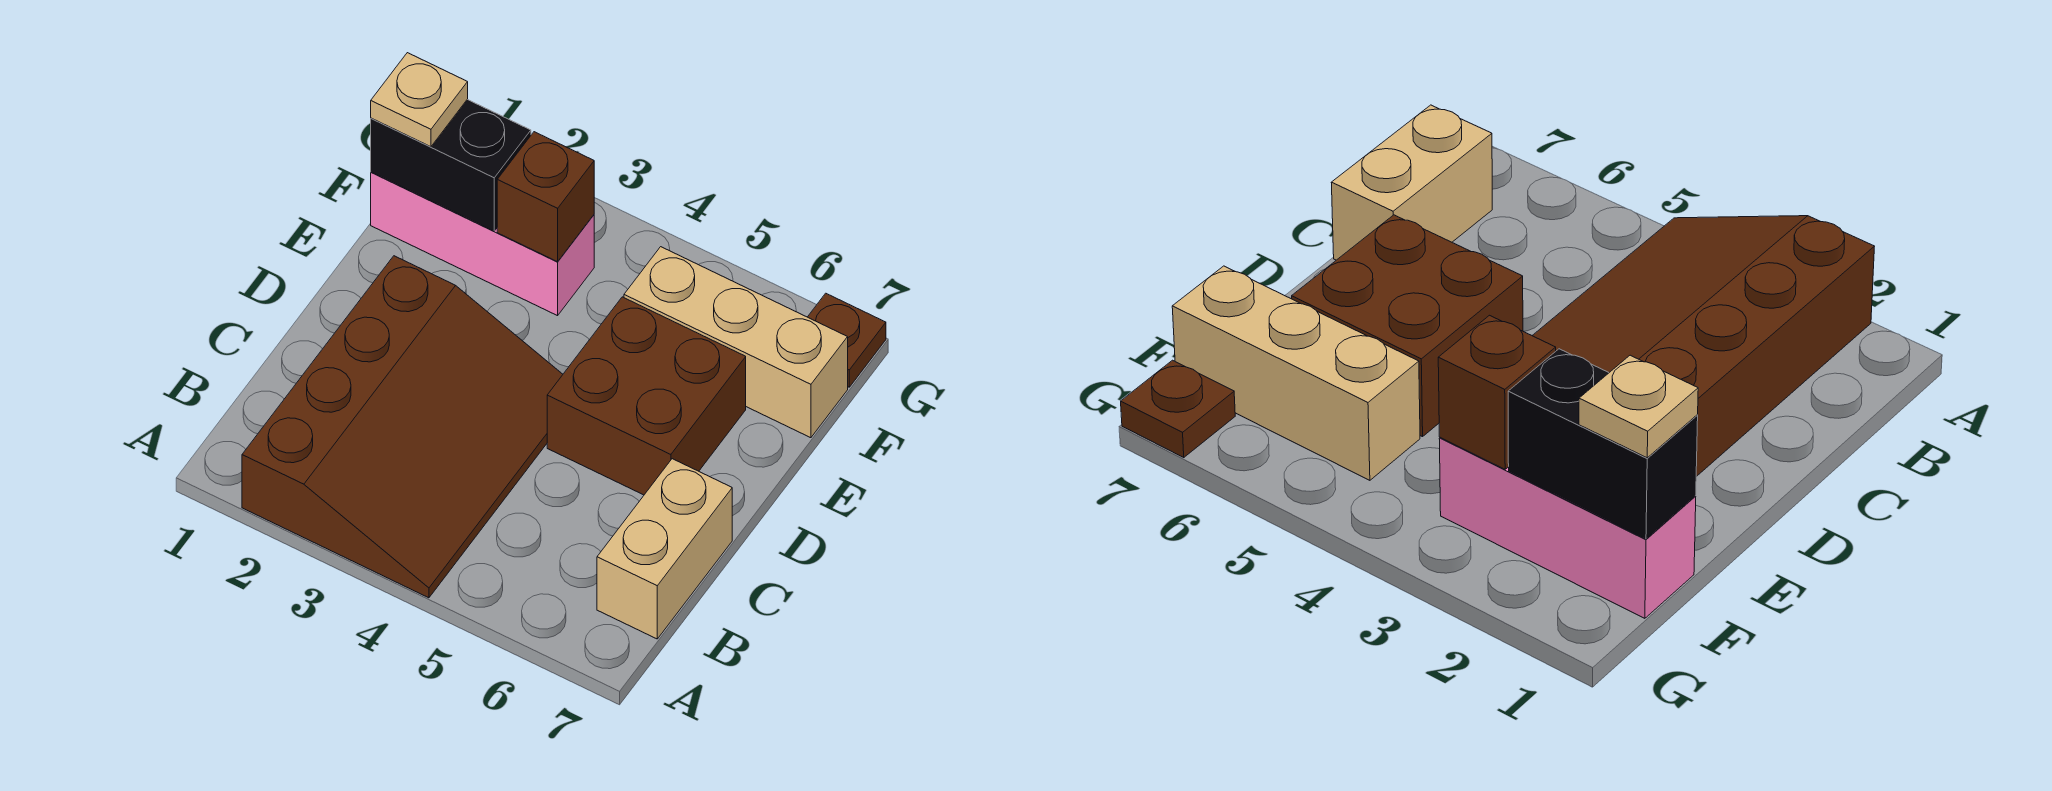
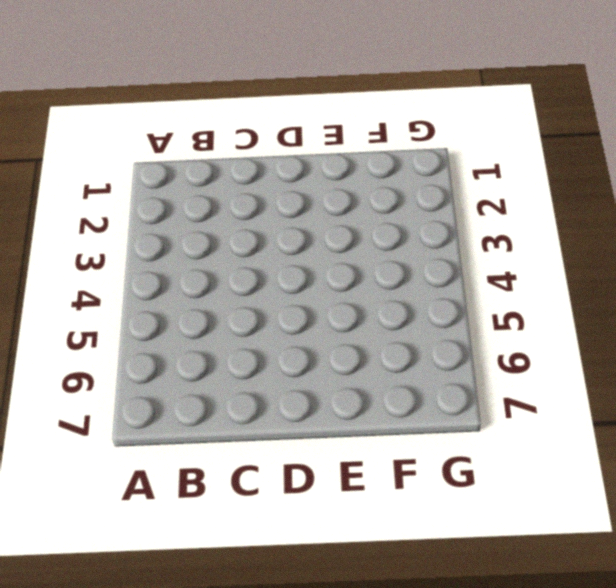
none -> brown slope A2:D4 level 1 top 2
none -> tan brick B7:C7 level 1

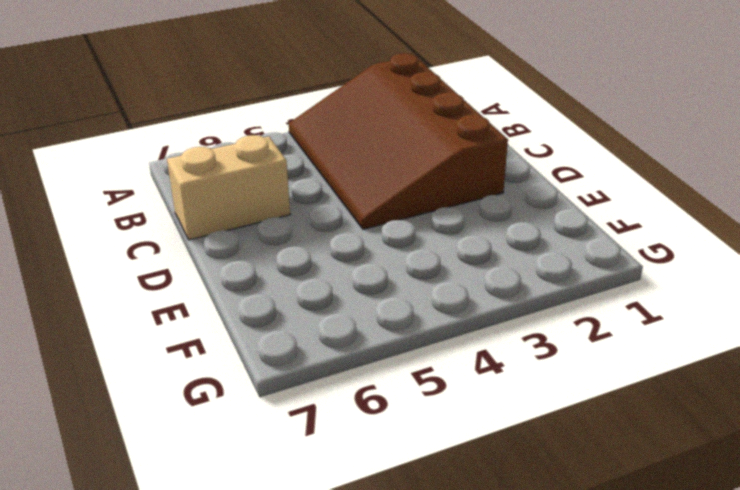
tan brick C6:C7 level 1 -> tan brick B7:C7 level 1
none -> brown brick D5:E6 level 1
none -> pink brick F1:F3 level 1

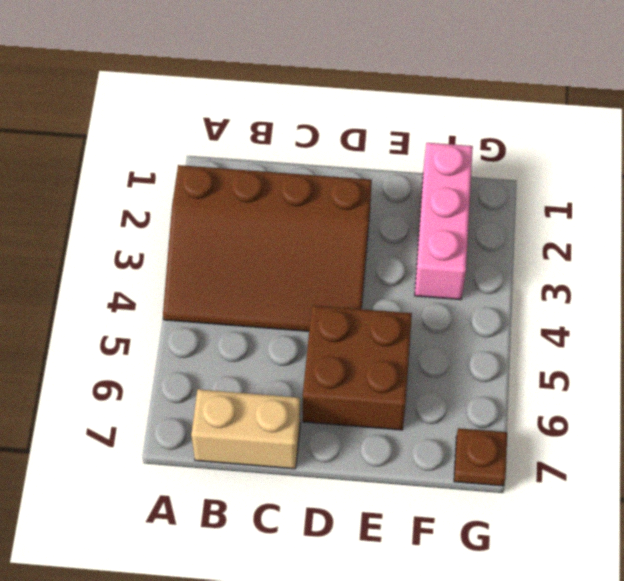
none -> tan brick F5:F7 level 1
none -> black brick F1:F2 level 2

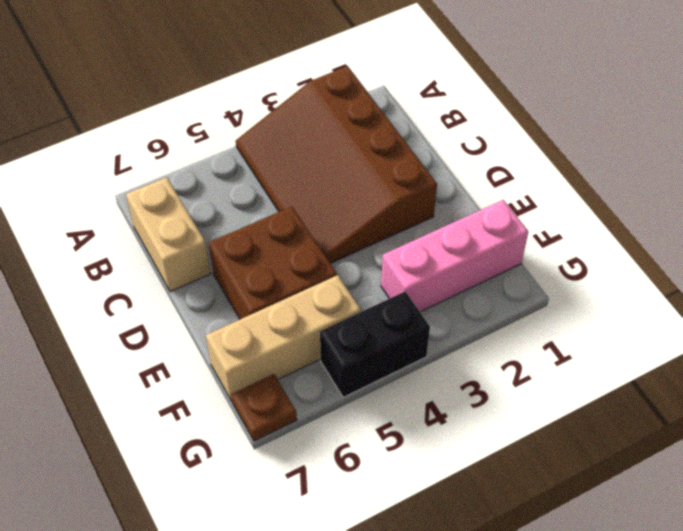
black brick G4:G5 level 1 -> black brick F1:F2 level 2
none -> brown brick F3 level 2
none -> tan plate F1 level 3

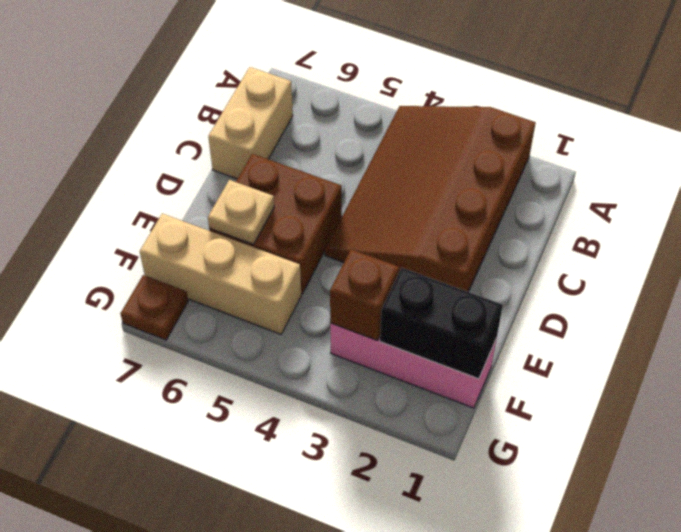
tan plate E6 level 2 -> tan plate F1 level 3

